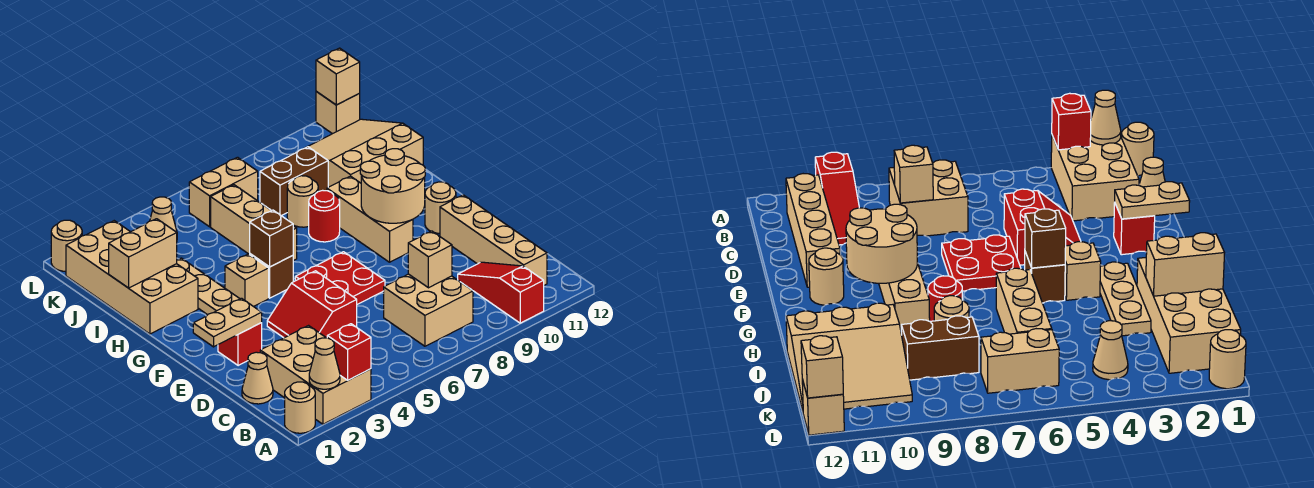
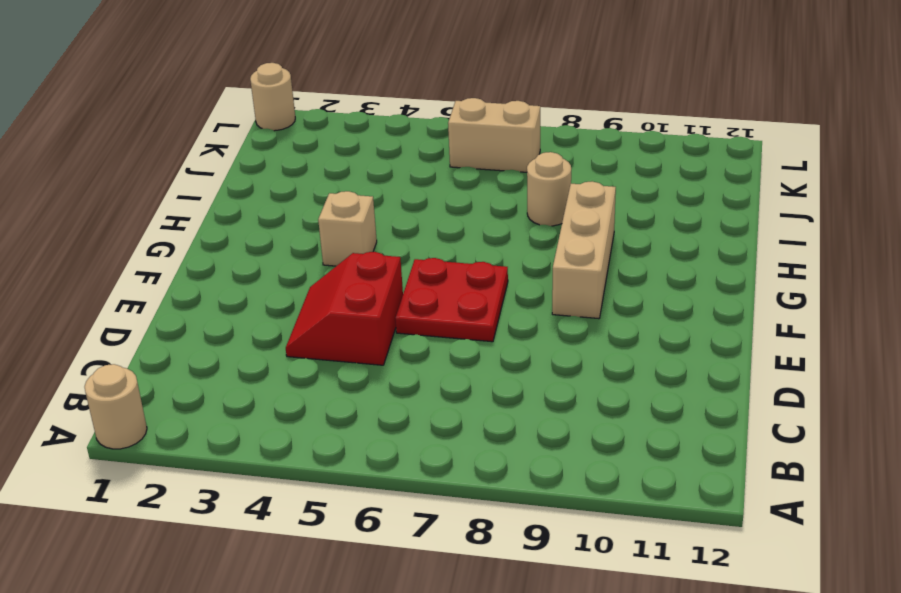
none -> tan brick A2:C3 level 1
none -> red slope A10:C10 level 1 top A
none -> tan brick B7:C8 level 1
none -> tan brick B11:E11 level 1

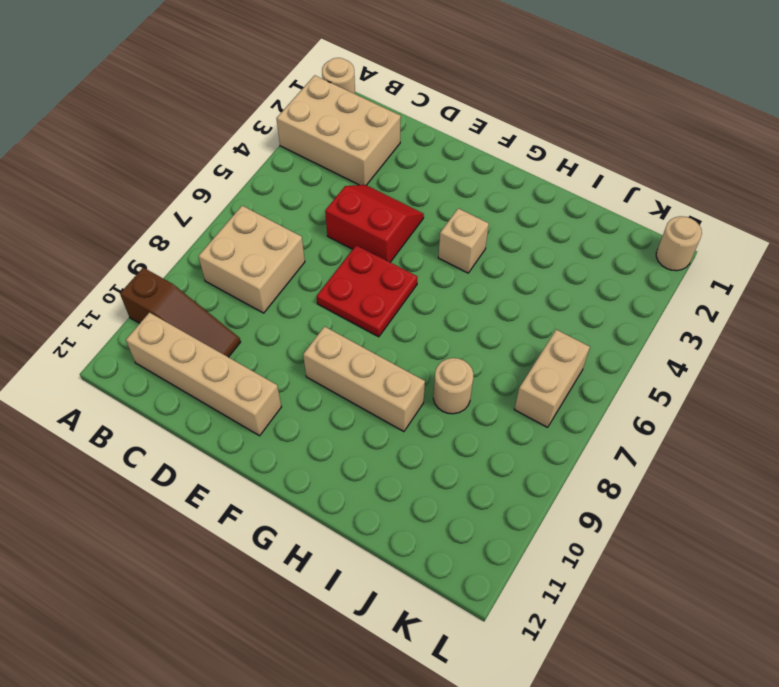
brown slope A10:C10 level 1 top A -> red slope A10:C10 level 1 top A
none -> tan cone C1 level 1
none -> red brick E2 level 1
none -> tan round brick F11 level 1
none -> tan plate G3:I3 level 1

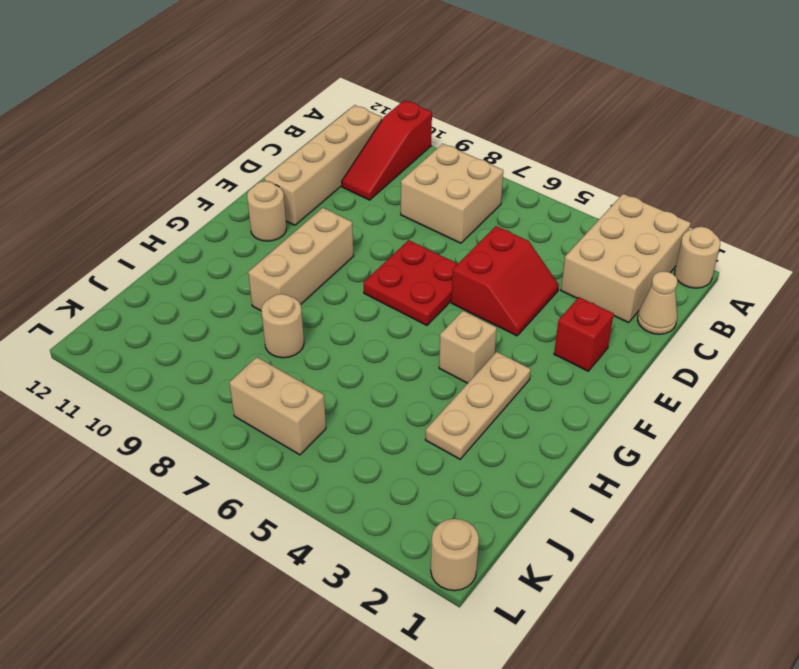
none -> brown brick G5 level 1
none -> tan brick H1:K2 level 1
none -> tan brick H6:J6 level 1
none -> red round brick H8 level 1

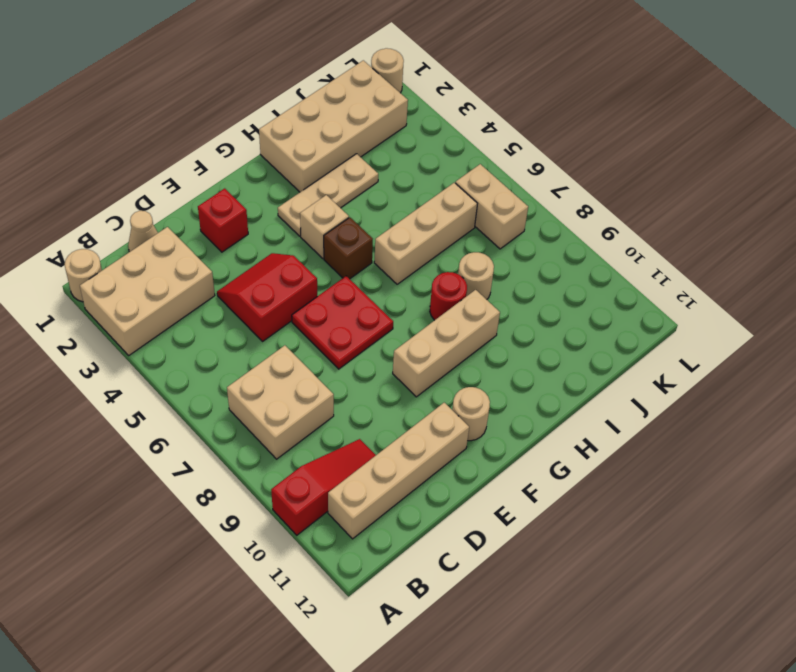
none -> tan slope I10:K12 level 1 top I
none -> brown brick J8:J9 level 1
none -> tan cone K4 level 1
none -> tan brick L12 level 1

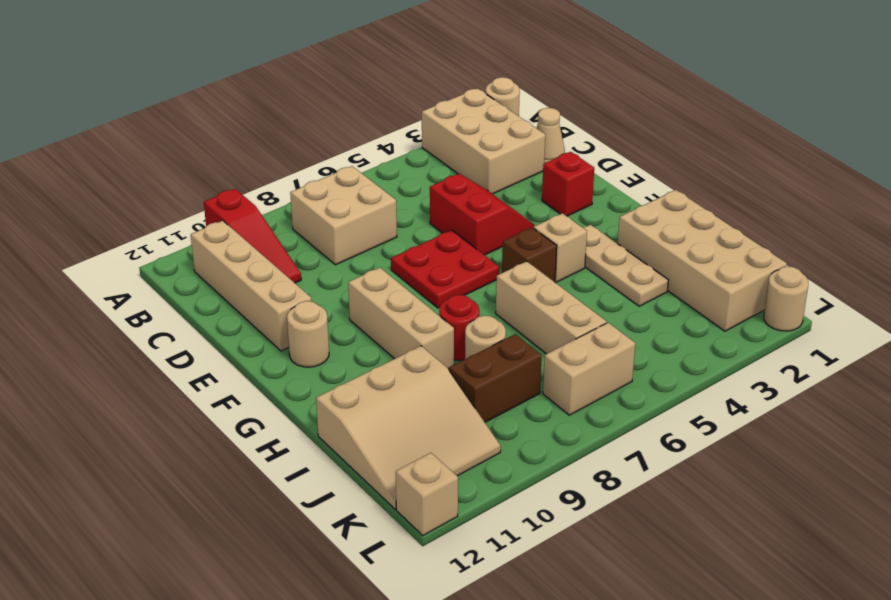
none -> tan cone K4 level 1
none -> tan cone A2 level 2
none -> red brick A3 level 2
none -> tan brick C8 level 2

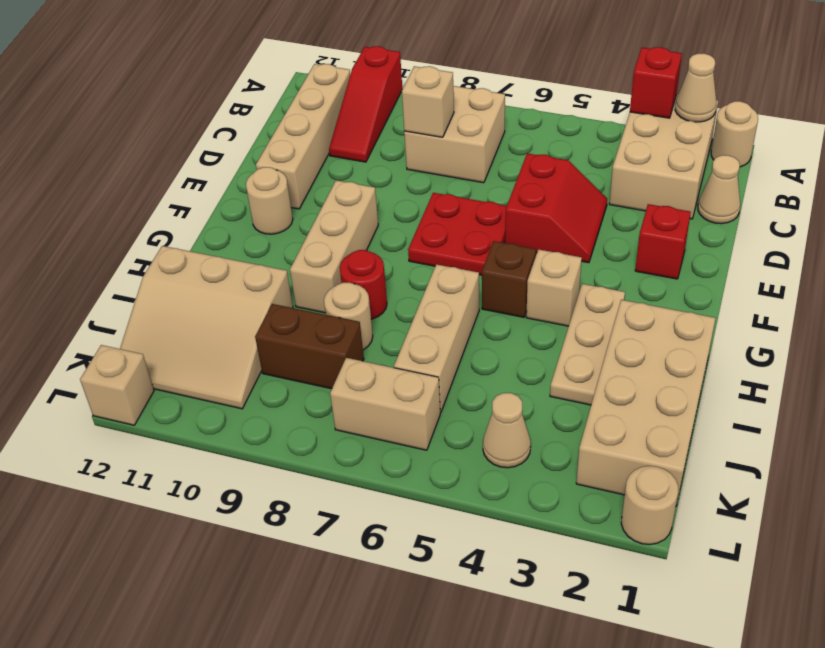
none -> tan plate E1:E2 level 2
none -> tan round brick F9:G10 level 2
none -> brown brick G5 level 2
none -> tan brick I1:I2 level 2

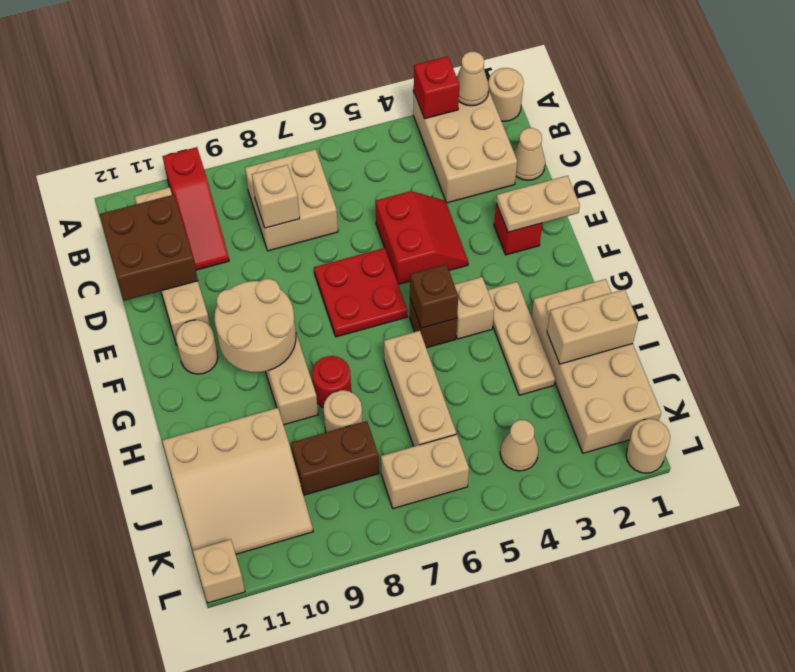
brown brick C11:D12 level 2 -> none
none -> tan brick L12 level 2

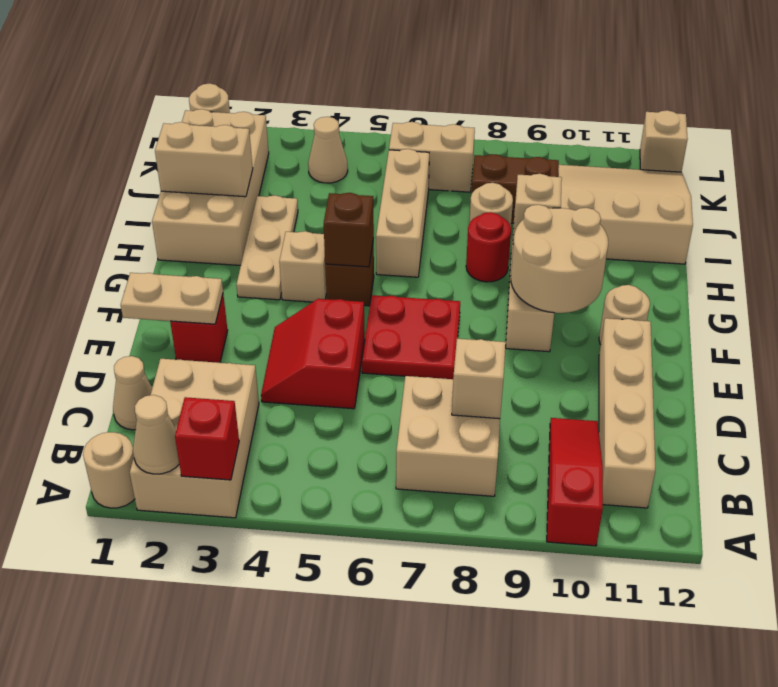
tan brick H9 level 2 -> tan brick L12 level 2

